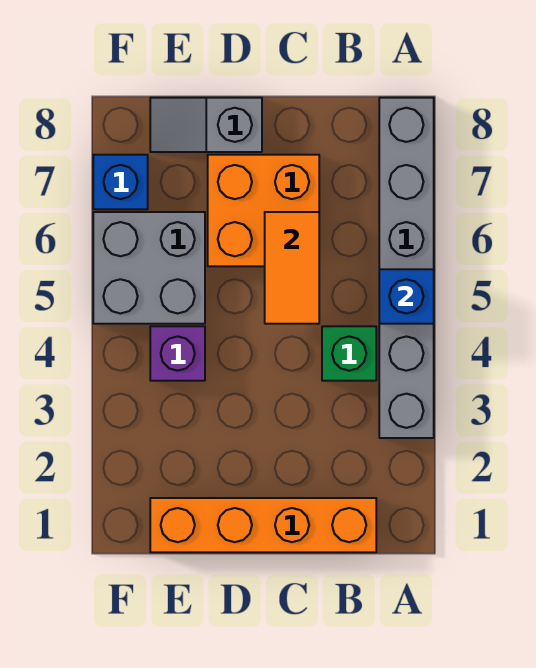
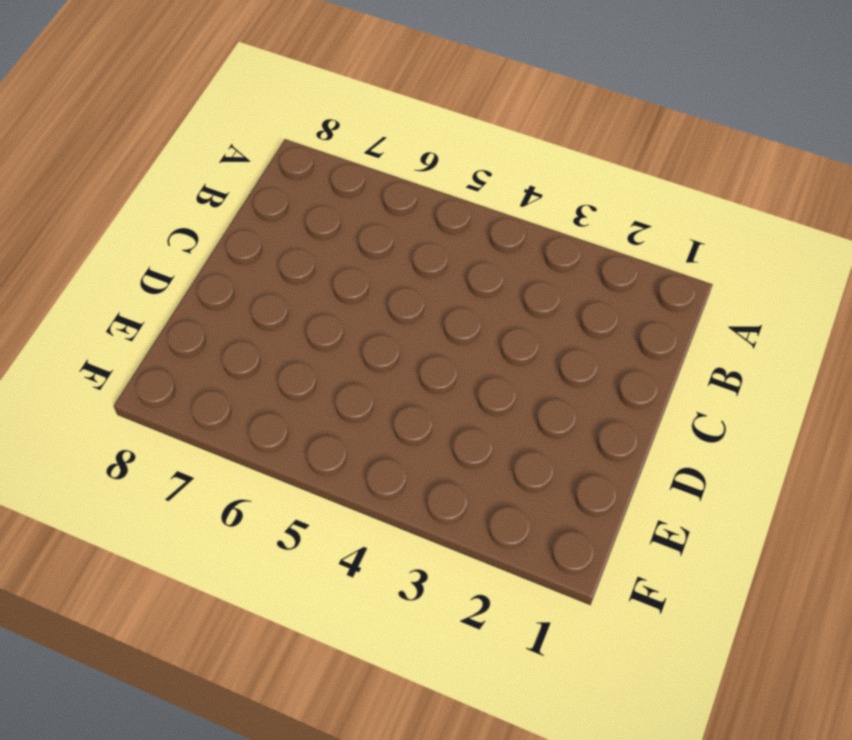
none -> grey brick A3:A8 level 1
none -> orange brick B1:E1 level 1

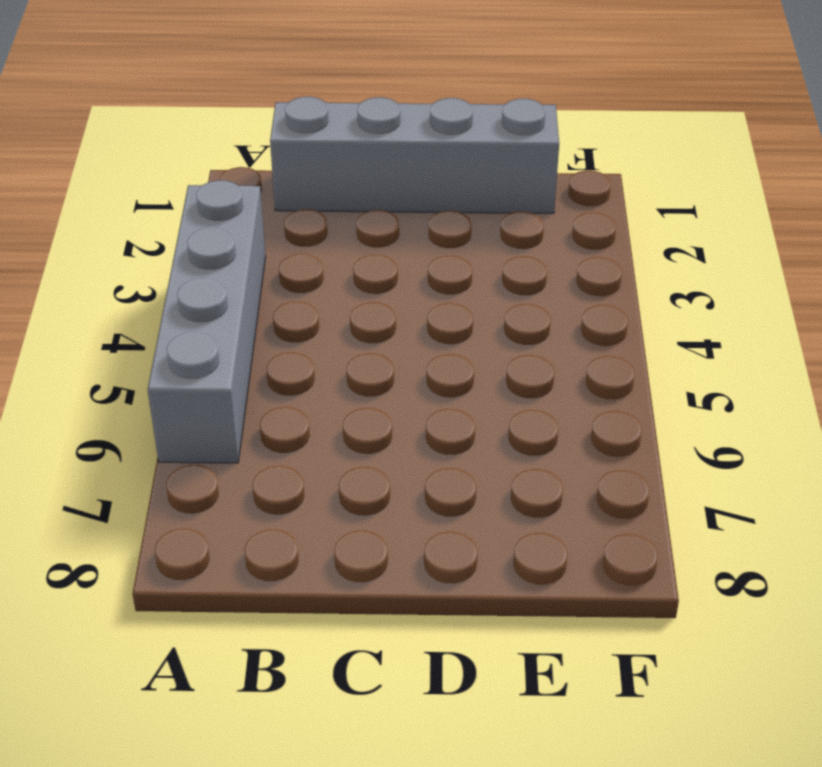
grey brick A3:A6 level 1 -> grey brick A3:A8 level 1
grey brick B1:E1 level 1 -> orange brick B1:E1 level 1
none -> green brick B4 level 1
none -> orange brick C6:D7 level 1

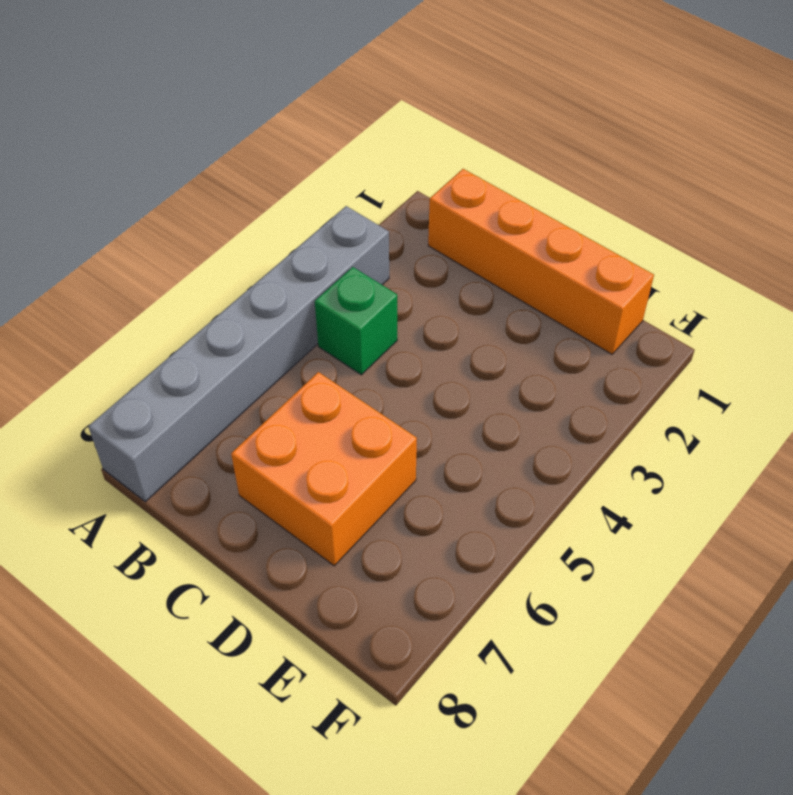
none -> grey slope D8:E8 level 1 top D
none -> purple brick E4 level 1

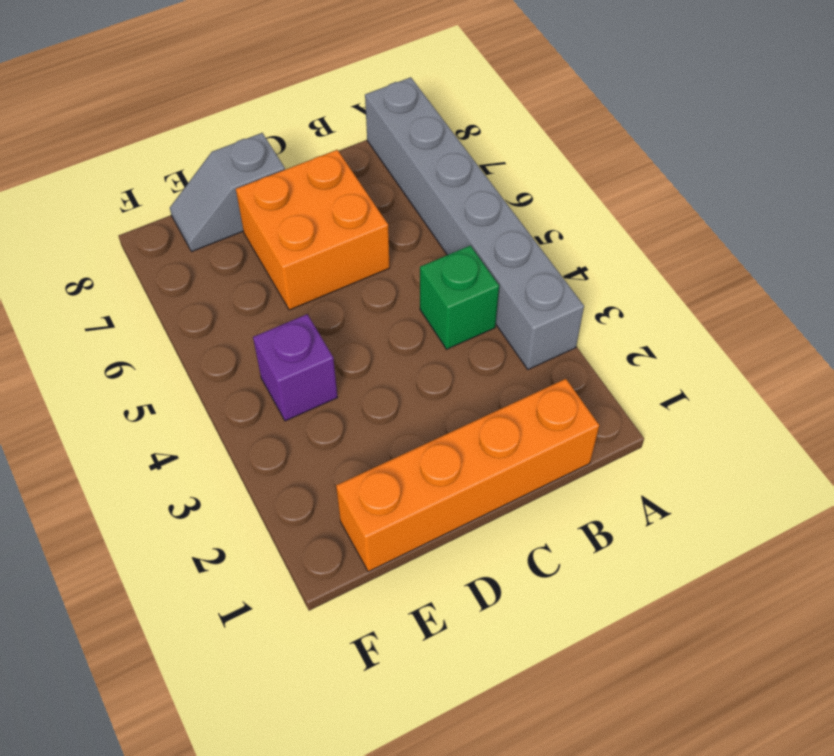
none -> grey brick E5:F6 level 1
none -> blue brick F7 level 1

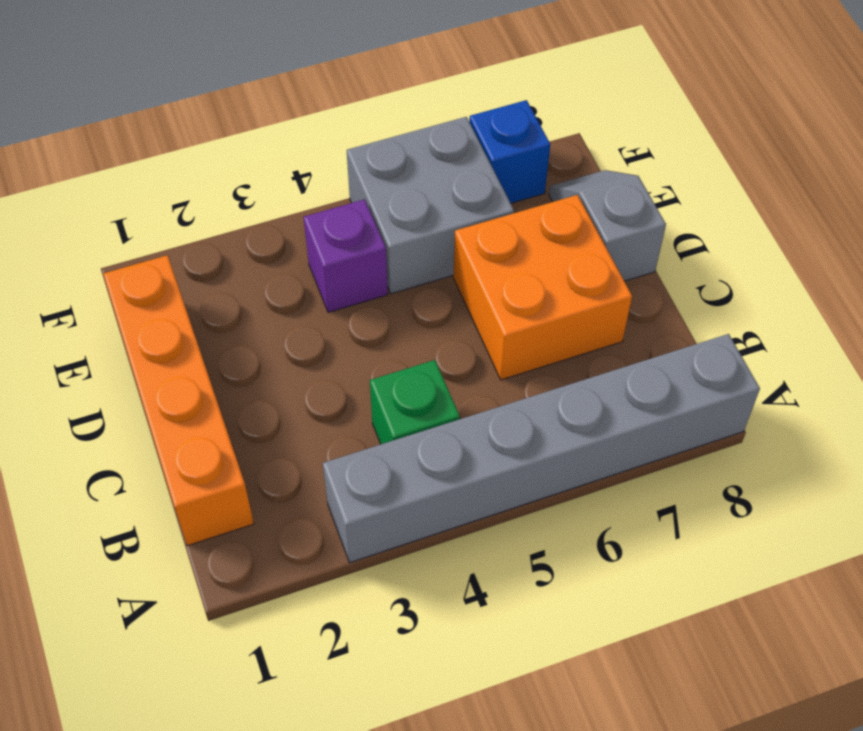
none -> blue brick A5 level 2
none -> orange tile C5:C6 level 2

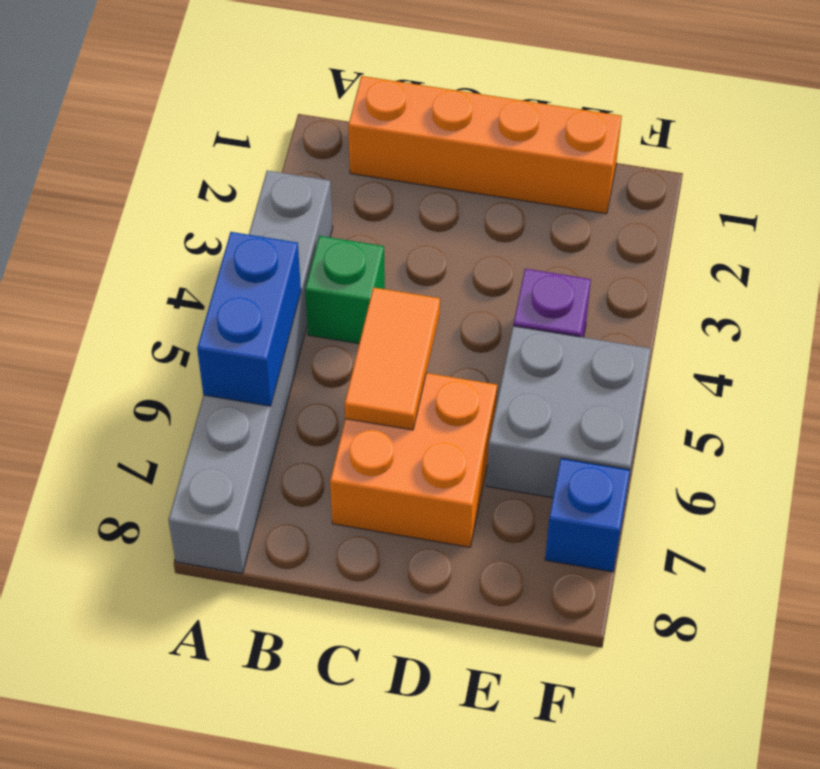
blue brick A5:A6 level 2 -> blue brick A5 level 2
none -> grey slope D8:E8 level 1 top D

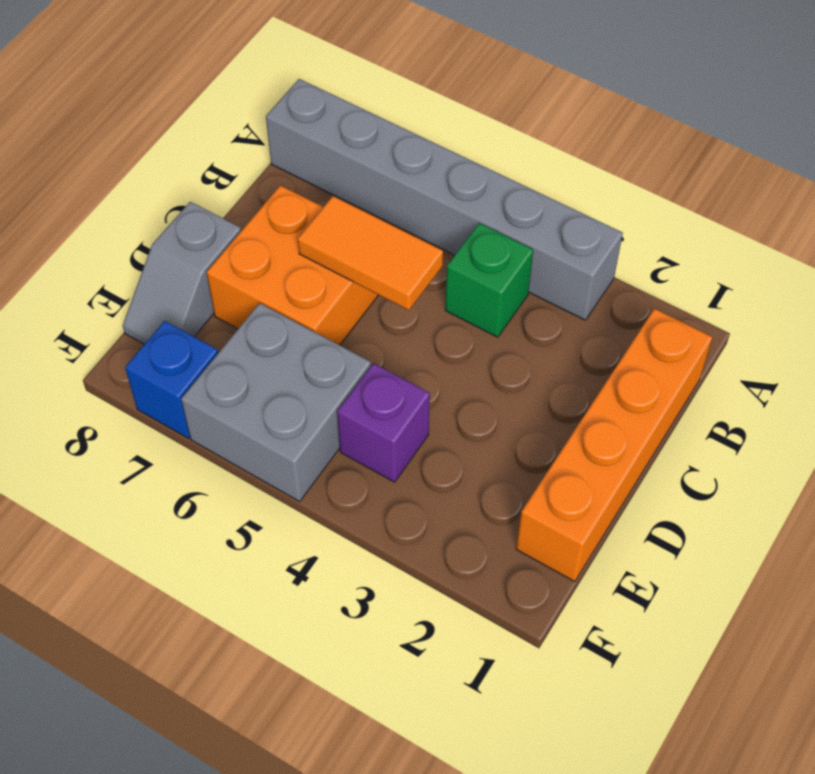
none -> blue brick A5 level 2

